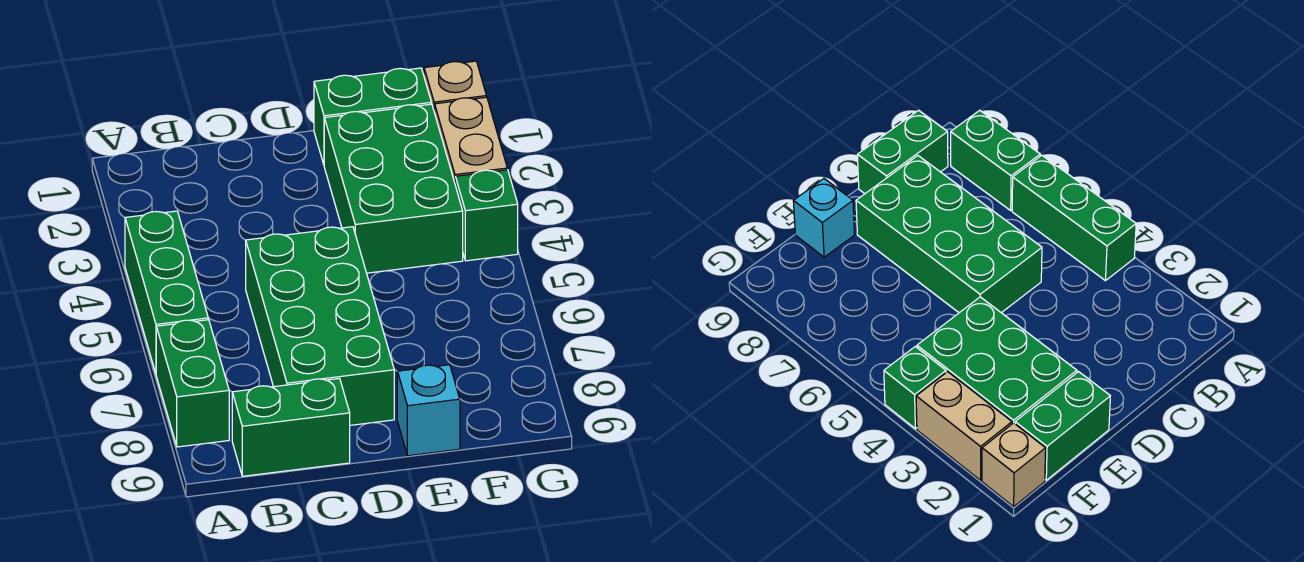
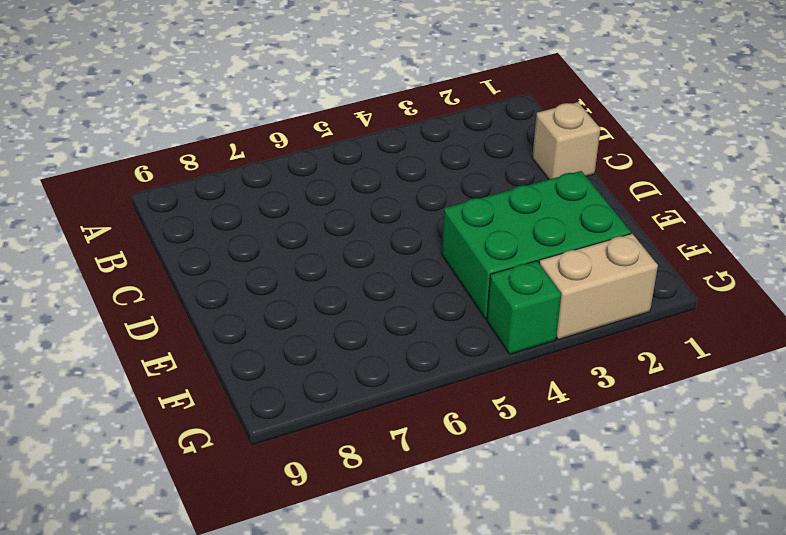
tan brick C1 level 1 -> tan brick G1 level 1
none -> green brick A4:A6 level 1
none -> green brick A7:A8 level 1

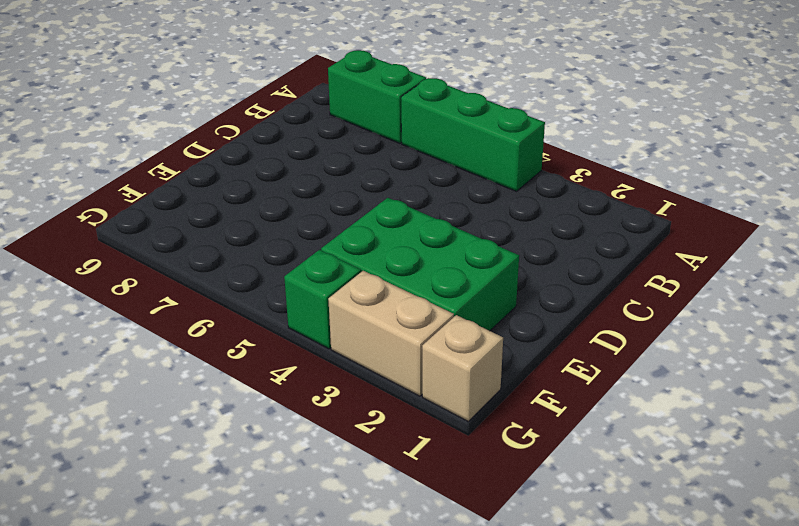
none -> green brick B9:C9 level 1
none -> green brick C5:D8 level 1

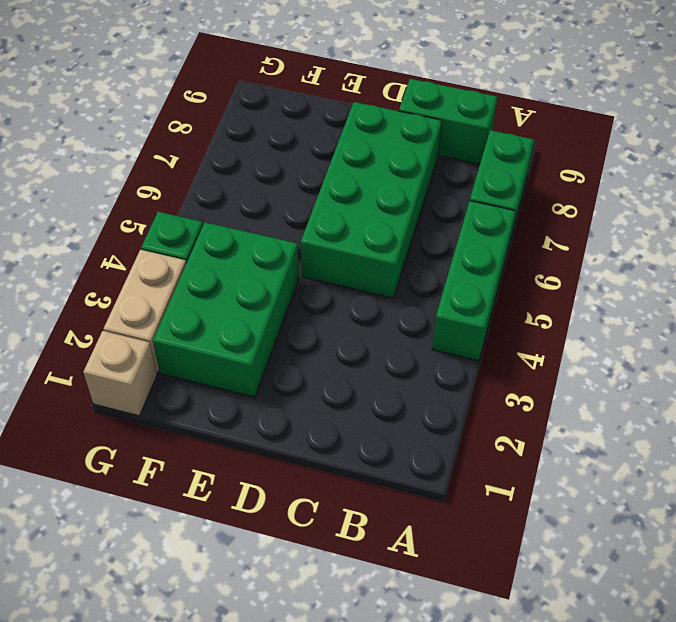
none -> green brick E1:F1 level 1
none -> cyan brick E9 level 1

